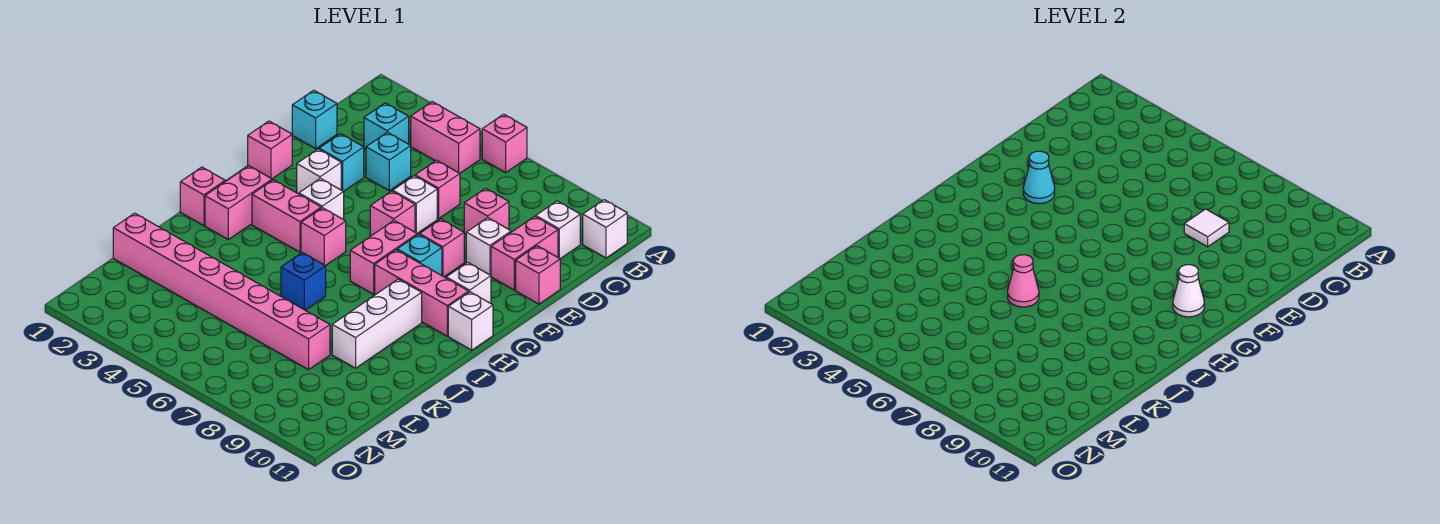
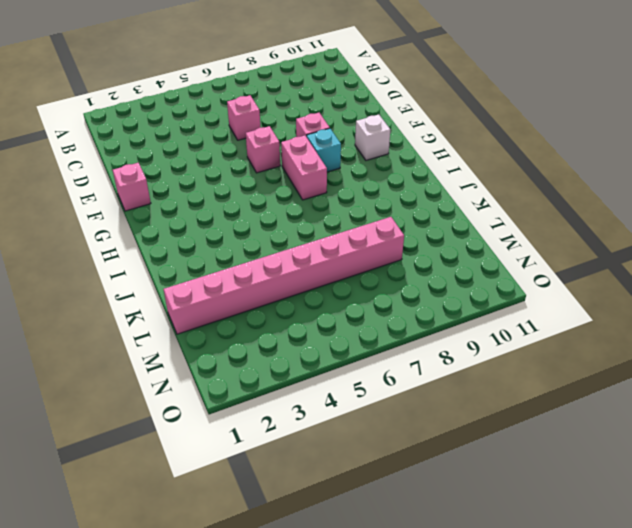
none -> pink brick A6 level 1
none -> pink brick B4:B5 level 1
none -> white brick B11 level 1
none -> cyan brick C3 level 1

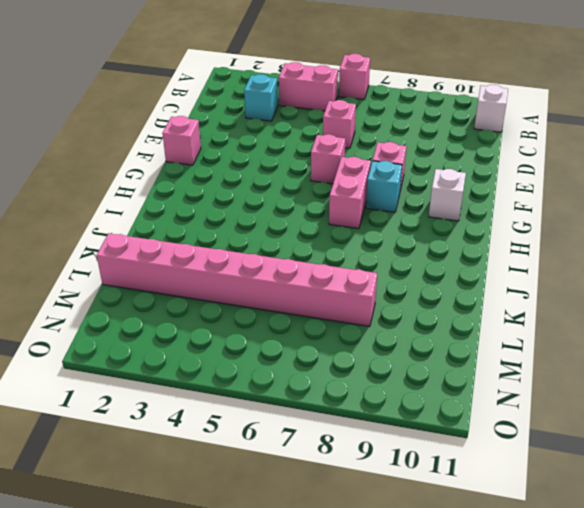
none -> white brick C10 level 1
none -> cyan brick D1 level 1
none -> cyan brick D4 level 1
none -> pink brick D8 level 1

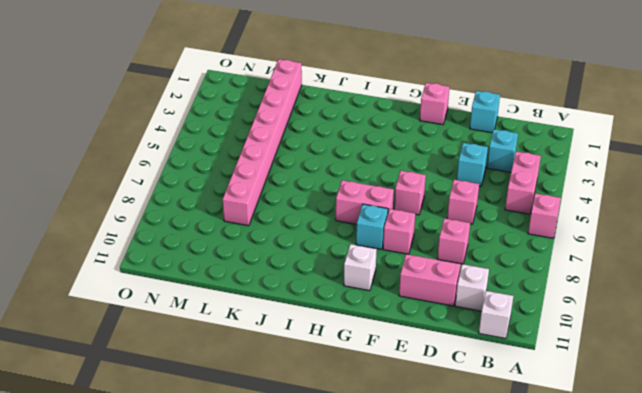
none -> cyan brick E3 level 1
none -> white brick E6 level 1
none -> white brick E9 level 1
none -> pink brick E11 level 1

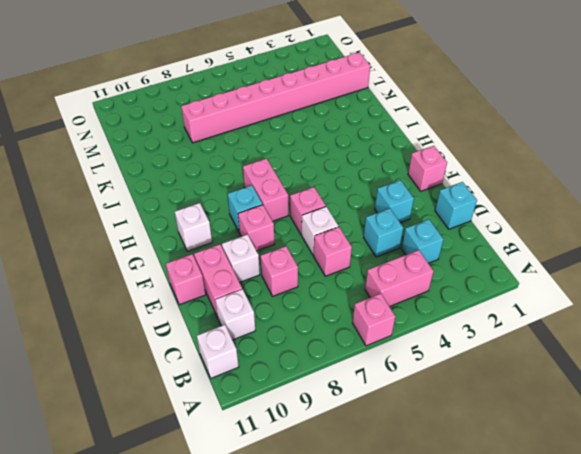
none -> white brick F3 level 1
none -> white brick G4 level 1
none -> pink brick H2:I2 level 1
none -> pink brick H3:H4 level 1

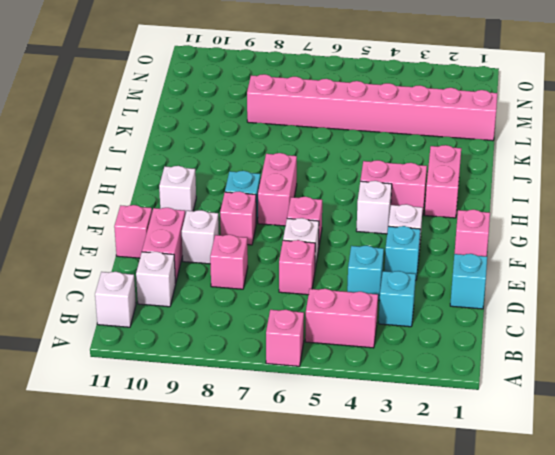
none -> pink brick H5 level 1
none -> pink brick H8:H10 level 1
none -> white brick H11 level 1
none -> pink brick I1 level 1

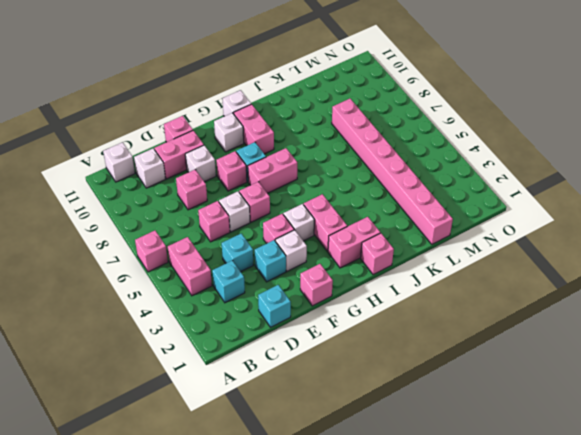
pink brick F4 level 1 -> pink brick H5 level 1
pink brick H9:H10 level 1 -> pink brick H8:H10 level 1
none -> white brick I9:K9 level 1
none -> blue brick J6 level 1
none -> white tile D8 level 2
none -> cyan cone F3 level 2

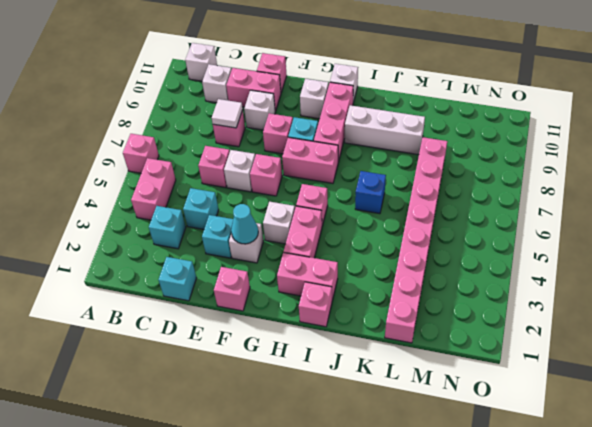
none -> white cone G10 level 2
none -> pink cone J6 level 2

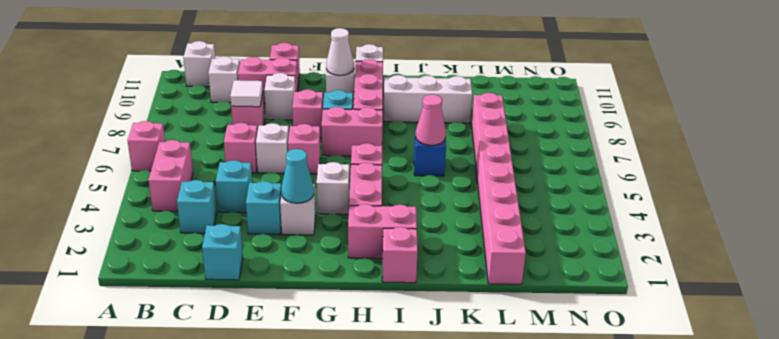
none -> pink brick F1 level 1

